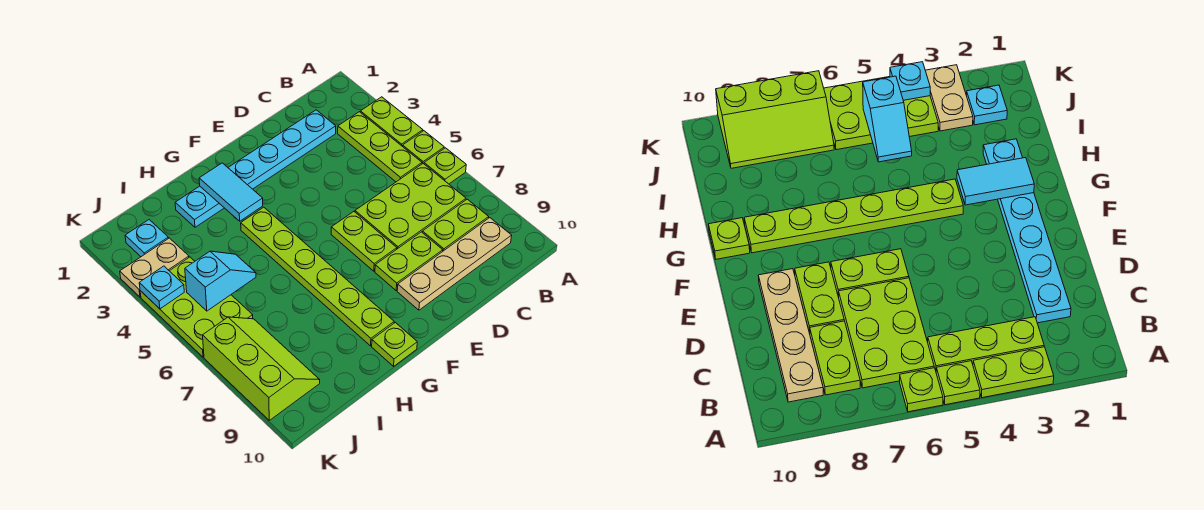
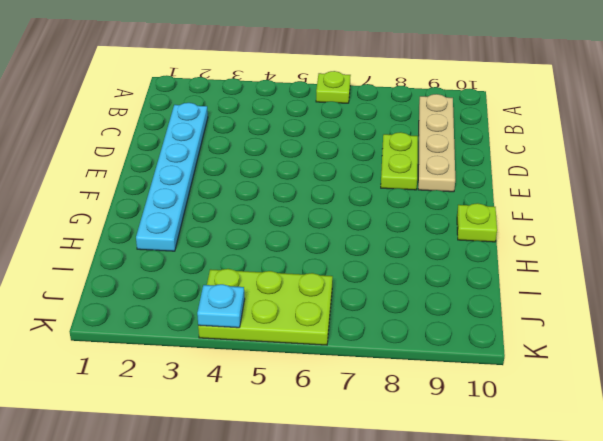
none -> lime plate A3:A4 level 1
none -> lime plate A5 level 1
none -> lime plate B3:B5 level 1

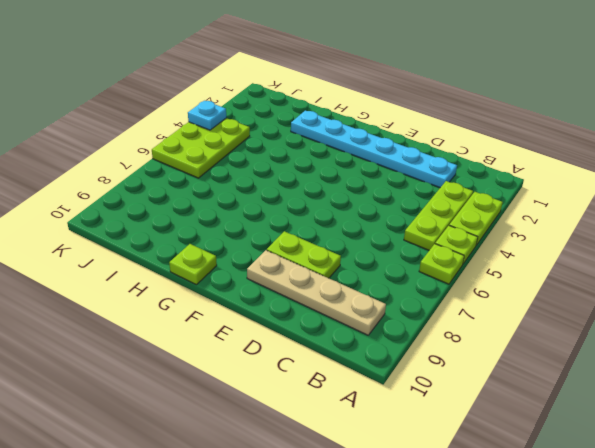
none -> lime plate B6:D7 level 1
none -> lime plate B8:C8 level 1
none -> lime plate E6:E7 level 1

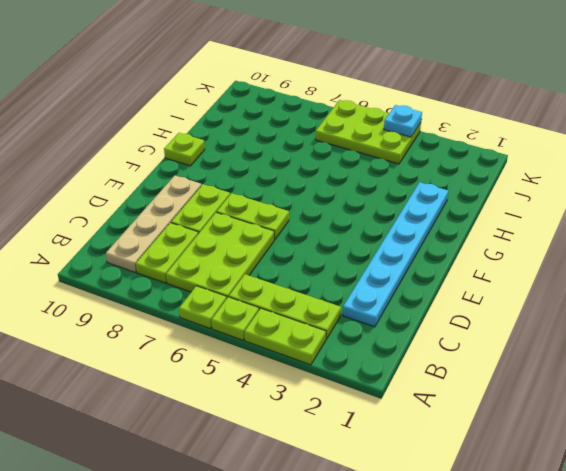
none -> lime plate G4:G9 level 1
none -> cyan plate J2 level 1
none -> tan plate J3:K3 level 1

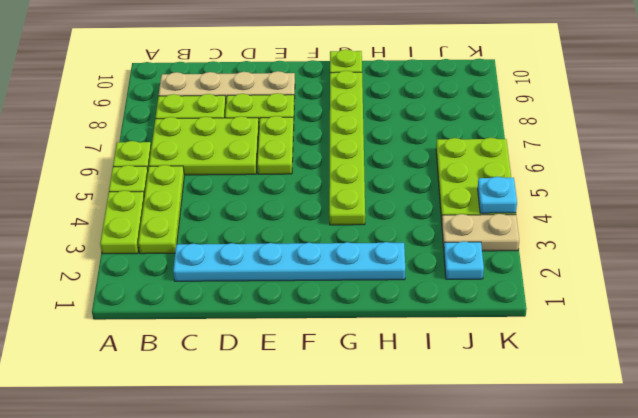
none -> lime slope J7:K9 level 1 top K
none -> cyan tile G2:G3 level 2
none -> cyan slope I5:J5 level 2 top J

